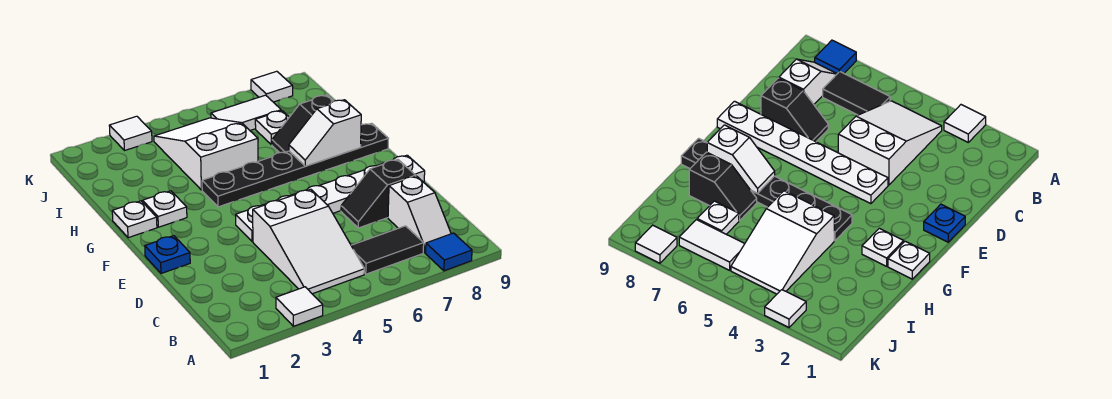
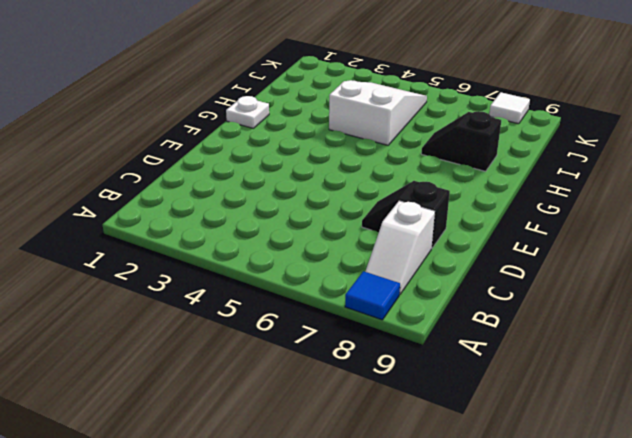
none -> white tile A3 level 1
none -> white slope B4:D5 level 1 top D
none -> black tile B6:B7 level 1

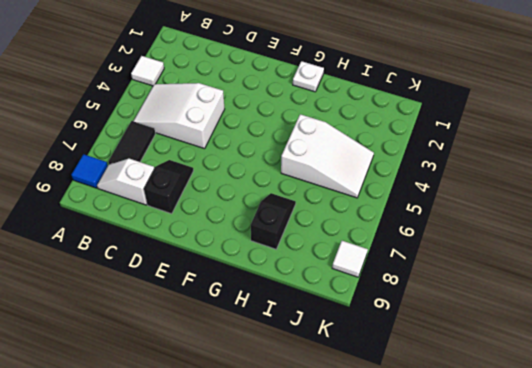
none -> blue plate E1 level 1
none -> white plate E4:E9 level 1
none -> white plate G2 level 1

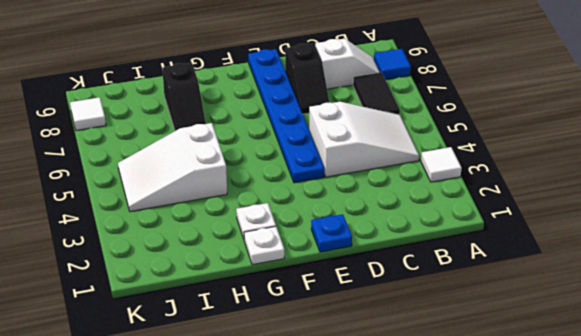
blue plate E4:E9 level 1 -> white plate E4:E9 level 1
none -> black plate G4:G9 level 1
none -> white plate I7 level 1
none -> white tile J6:J7 level 1

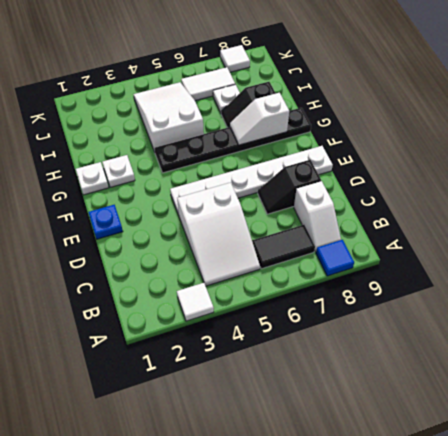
none -> white tile K3 level 1

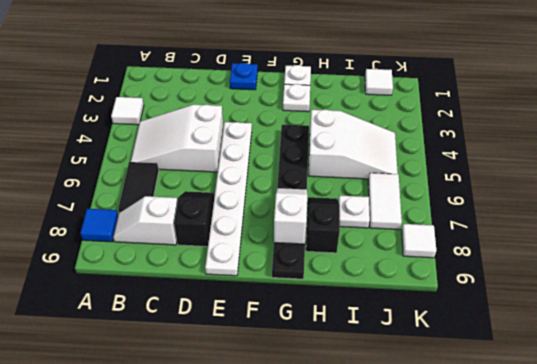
white tile J1 level 1 -> white tile K3 level 1

